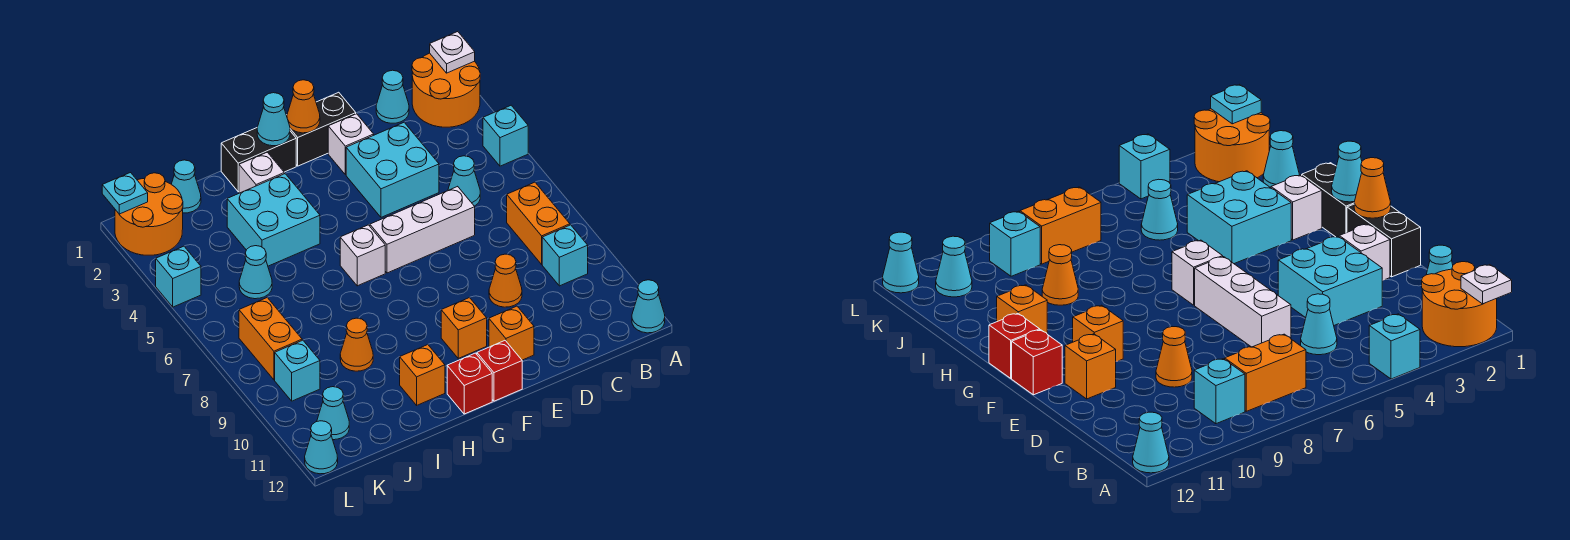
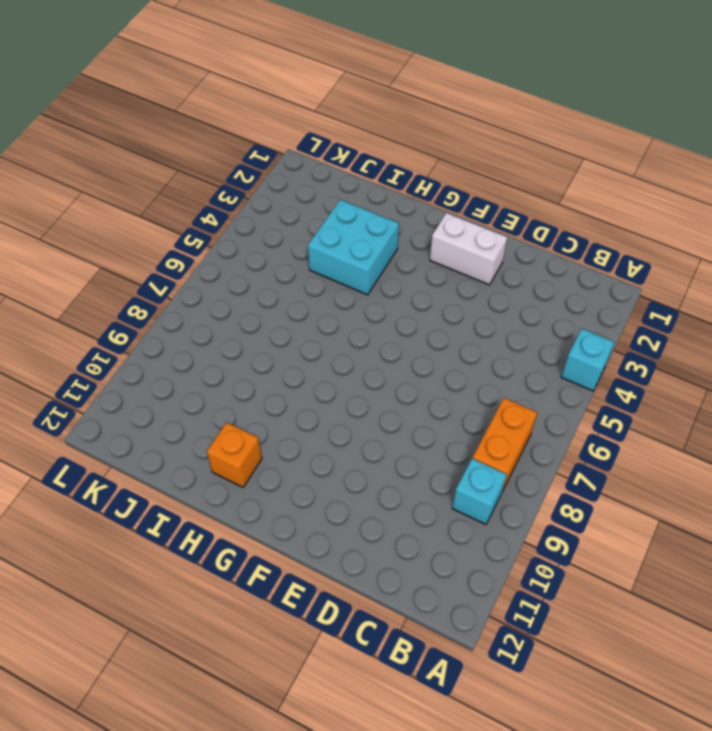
white brick E2:F2 level 1 -> white brick E2 level 1
none -> orange round brick A1:B2 level 1
none -> cyan cone A12 level 1
none -> cyan cone C1 level 1
none -> cyan cone C5 level 1

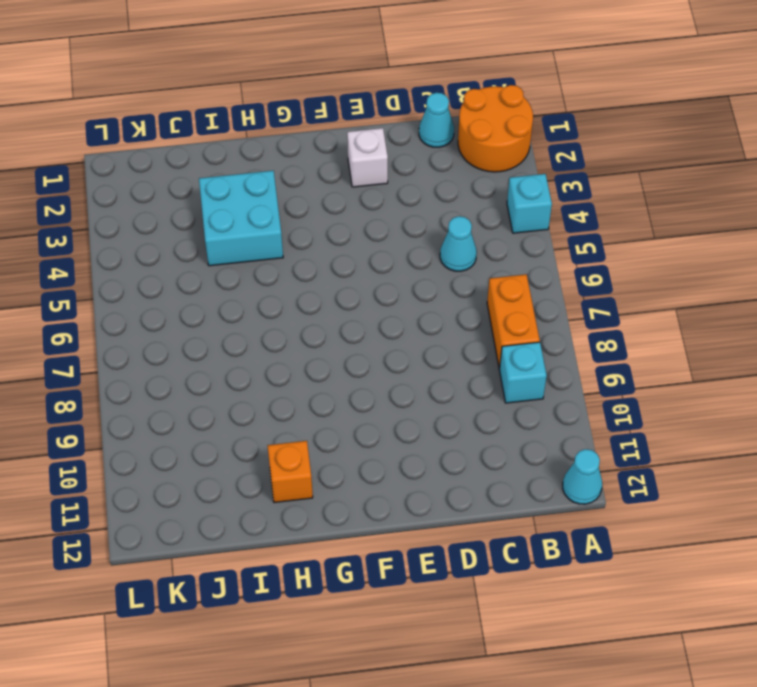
none -> cyan brick D3:E4 level 1
none -> white brick D6:F6 level 1
none -> orange cone D9 level 1
none -> black brick E1:F1 level 1

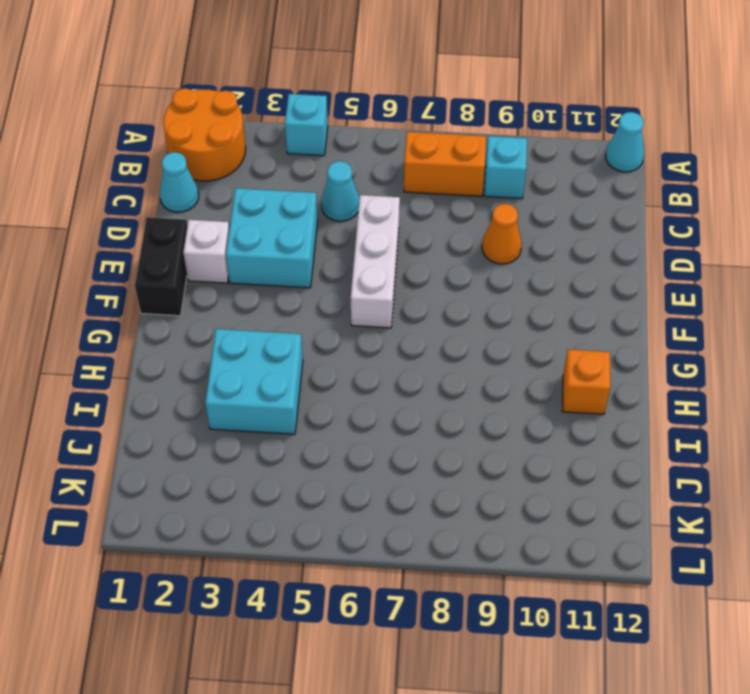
none -> orange brick E11 level 1
none -> orange brick F10 level 1
none -> red brick F12 level 1
none -> black brick G1:H1 level 1

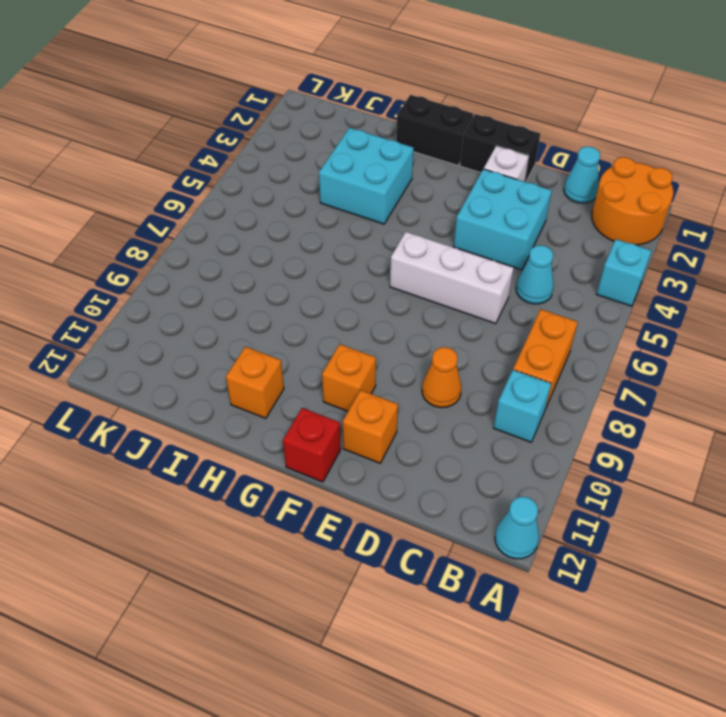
none -> white brick G6 level 1
none -> red brick G12 level 1
none -> white brick H2 level 1
none -> orange cone I9 level 1

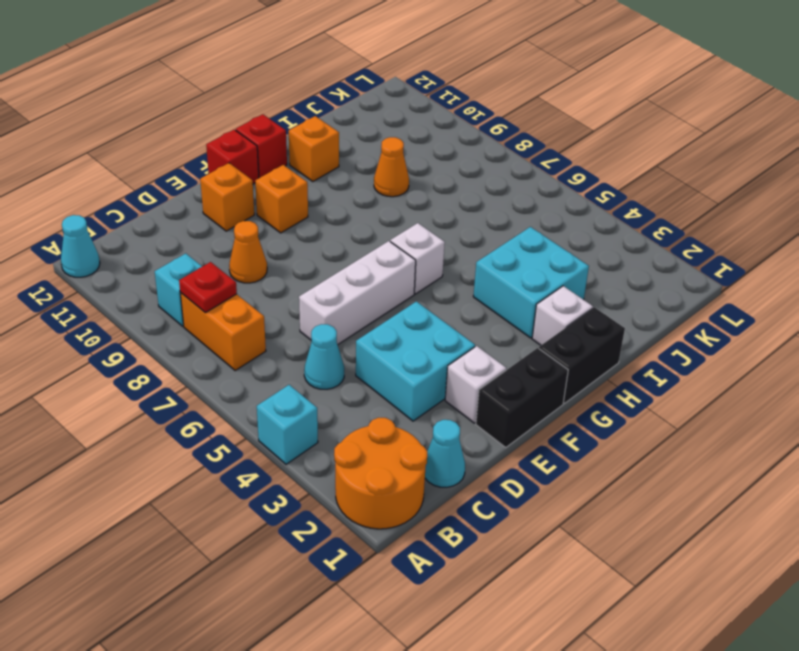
red plate B8 level 2 -> none
none -> cyan cone J1 level 1
none -> cyan cone J5 level 1
none -> orange round brick K1:L2 level 1
none -> orange brick K7:K8 level 1

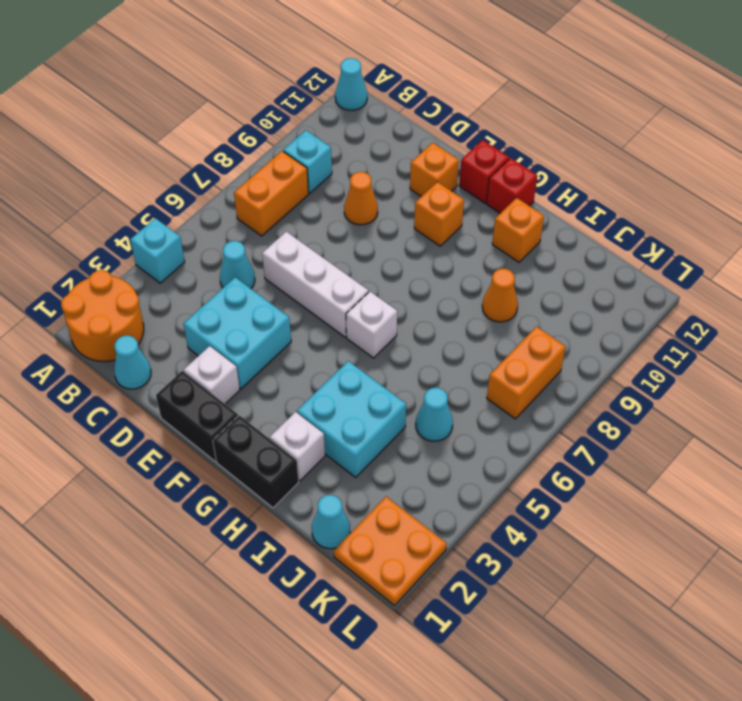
orange plate K1:L2 level 1 -> orange round brick K1:L2 level 1
none -> cyan brick K9 level 1
none -> cyan cone K11 level 1
none -> cyan brick L4 level 1
none -> cyan cone L12 level 1

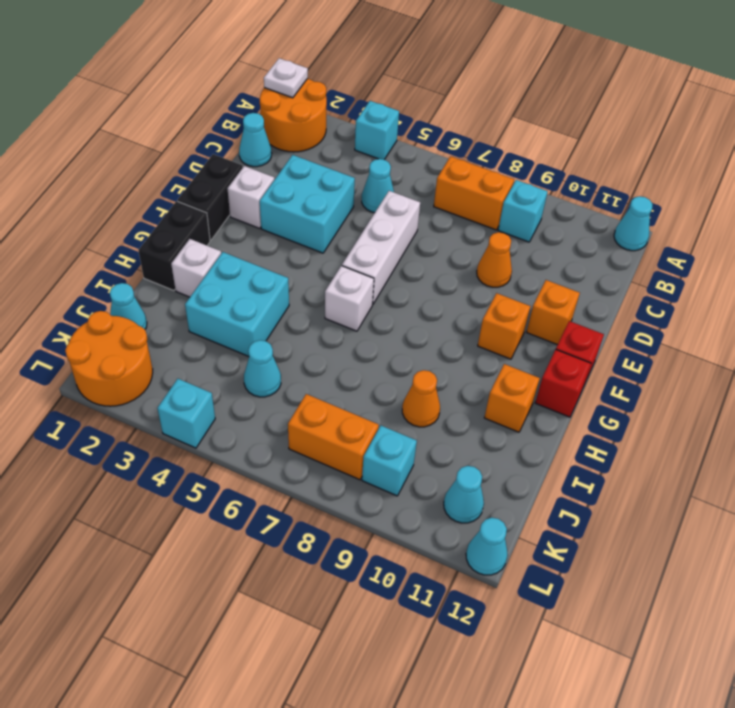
none -> orange cone F1 level 2
none -> cyan cone G1 level 2
none -> cyan plate L1 level 2

